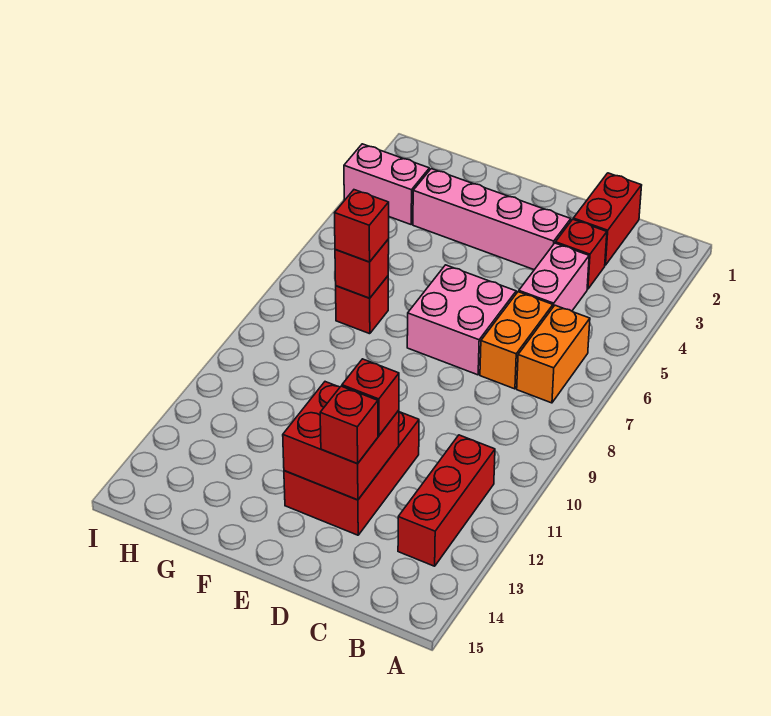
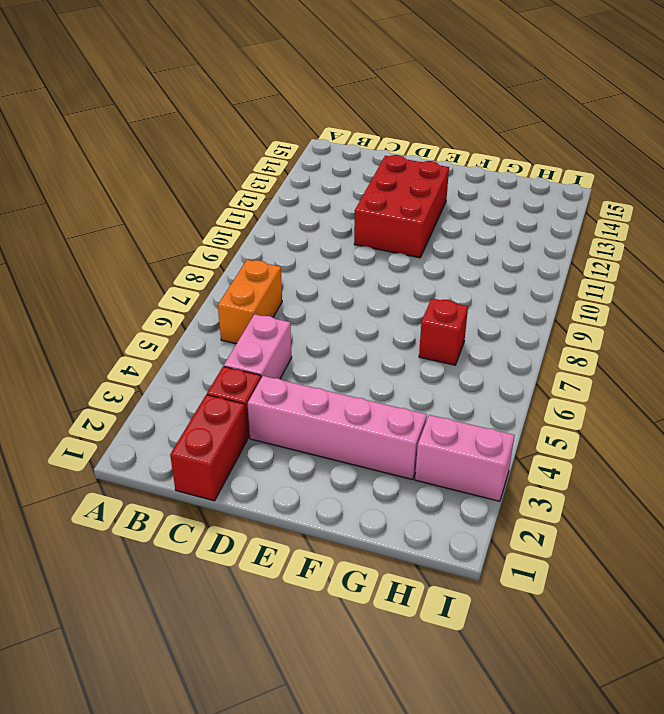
none -> red brick B11:B13 level 1
none -> orange brick C6:C7 level 1
none -> pink brick D6:E7 level 1

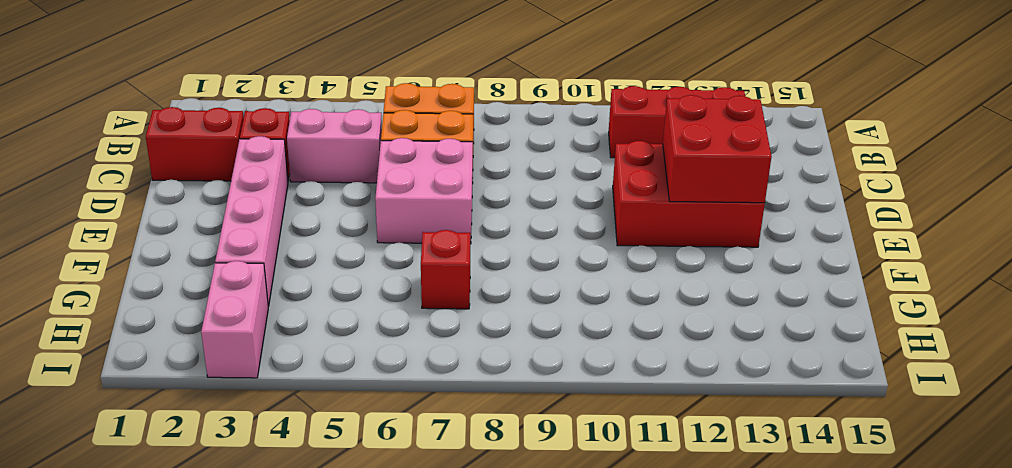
none -> red brick G7 level 2
none -> red brick D12 level 3
none -> red brick D13 level 3

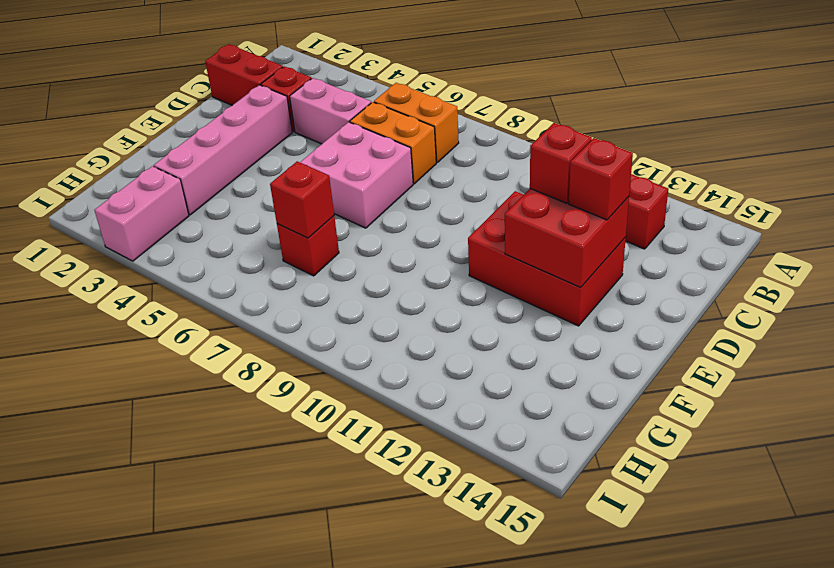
none -> red brick G7 level 3

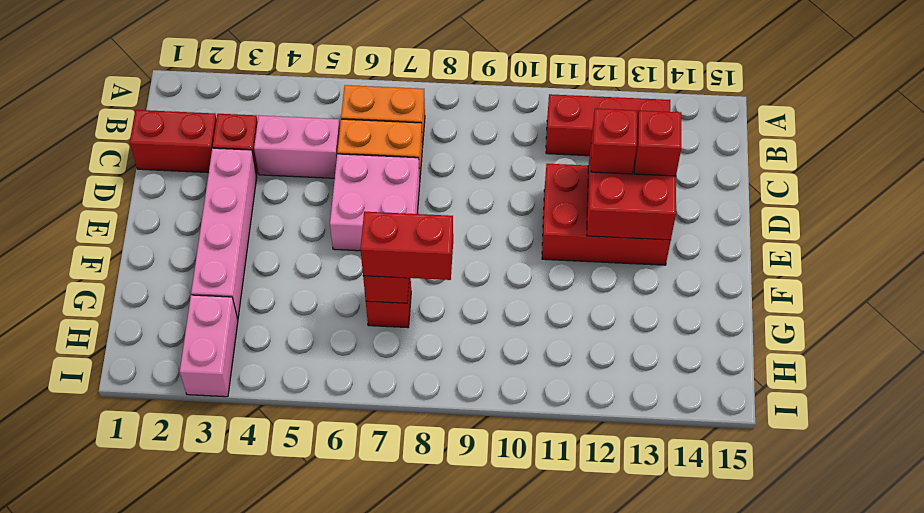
red brick G7:G8 level 3 -> red brick G7 level 3

